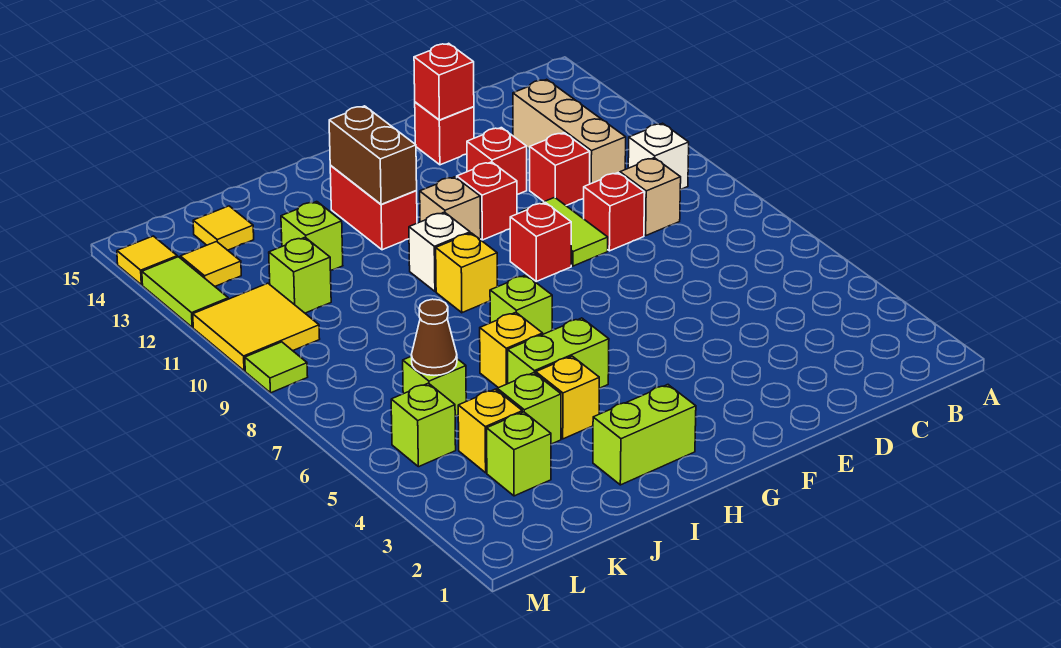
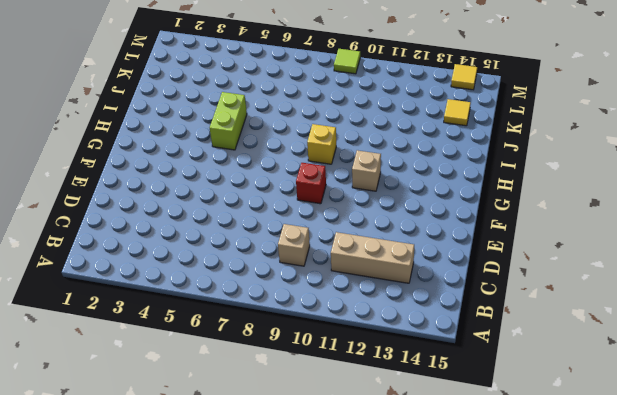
none -> white brick B10 level 1
none -> red brick D9 level 1
none -> red brick D11 level 1
none -> lime tile E9:E10 level 1

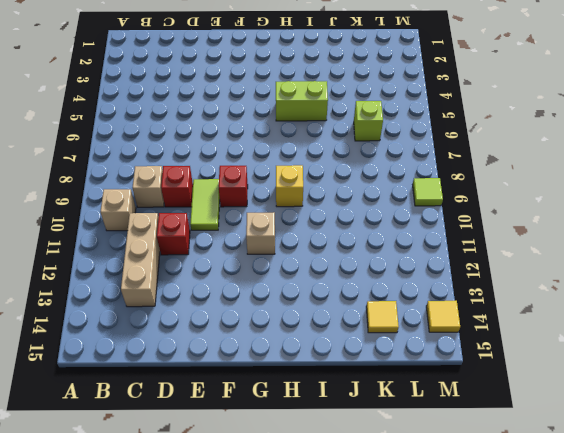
tan brick B10 level 1 -> white brick B10 level 1
none -> red brick E12 level 1
none -> red brick E14 level 1
none -> red brick F11 level 1
none -> lime brick H2:I2 level 1

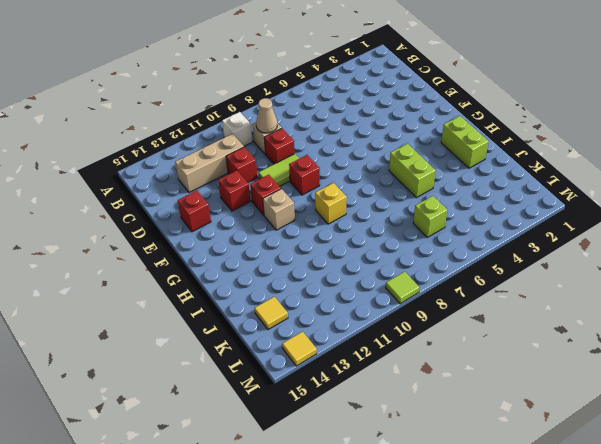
tan cone C9 level 2 -> none
none -> lime brick H7 level 1
none -> white brick H10 level 1
none -> red brick H12:H13 level 1
none -> yellow brick I4 level 1

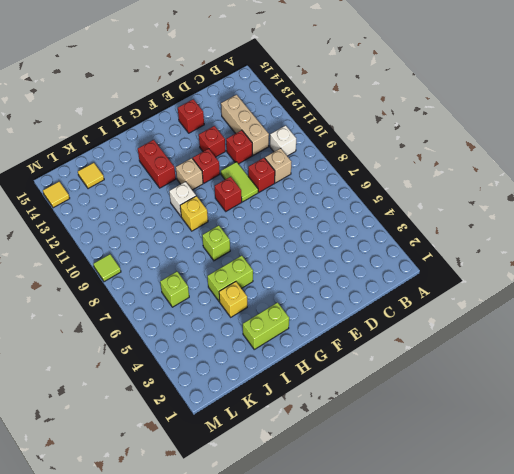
none -> yellow brick I6 level 1
none -> lime brick J4 level 1
none -> lime brick J12 level 1
none -> lime brick K3 level 1

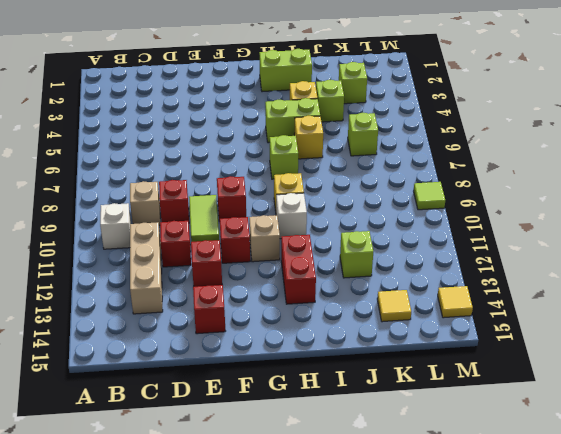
none -> yellow brick K4 level 1
none -> lime brick K11 level 1
none -> lime brick L5 level 1
none -> yellow tile L10:M11 level 1

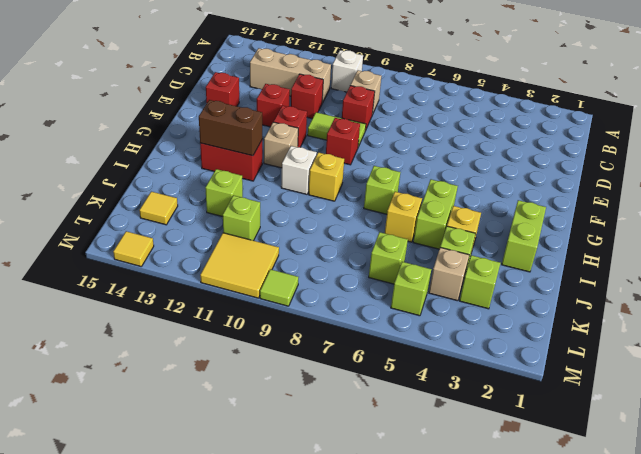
tan brick K4 level 1 -> yellow brick K4 level 1
none -> yellow tile L13 level 1
none -> lime tile M12:M13 level 1
none -> red brick E14 level 2
none -> brown cone K6 level 2

